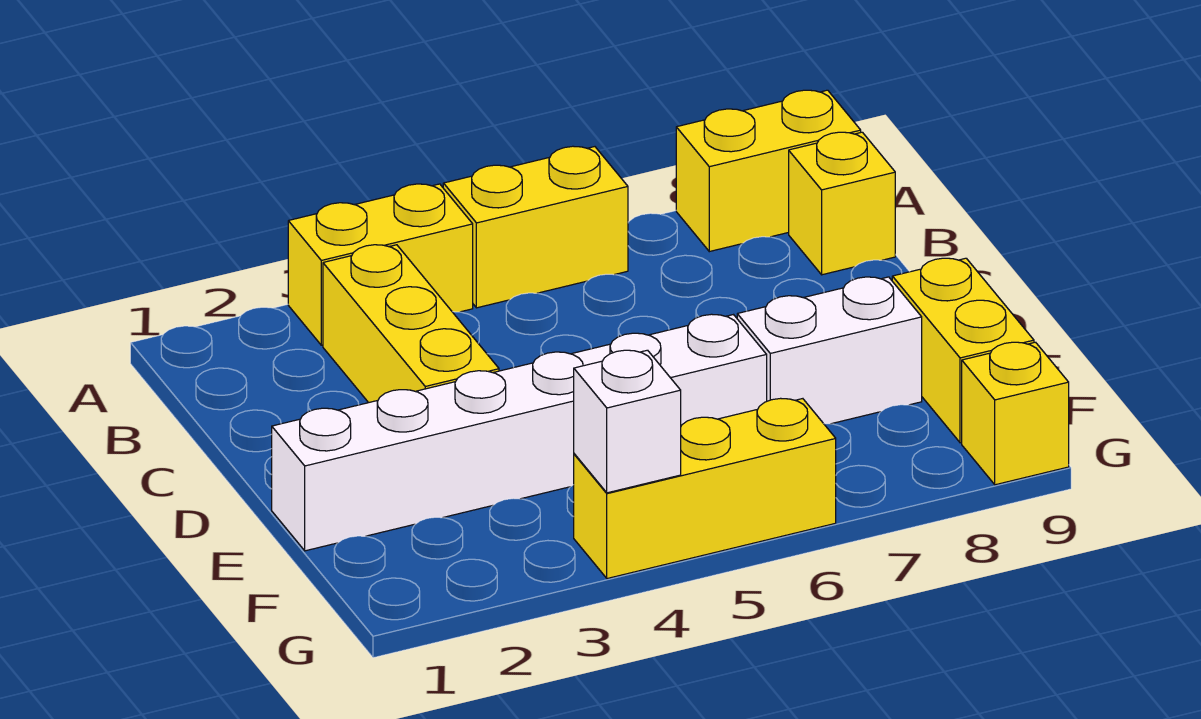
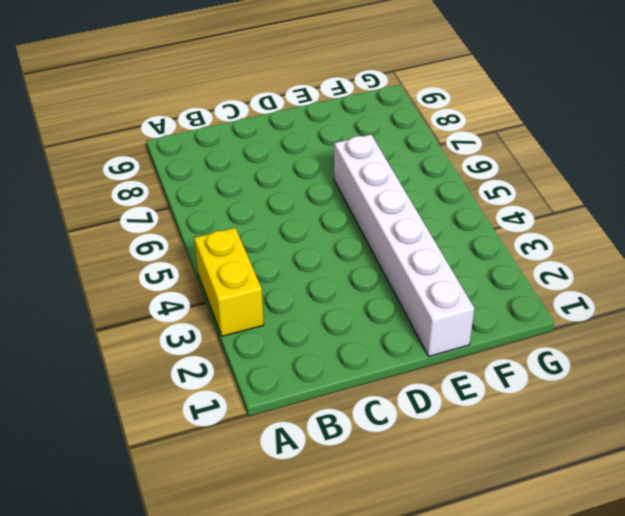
none -> yellow brick A5:A6 level 1
none -> yellow brick A8:A9 level 1

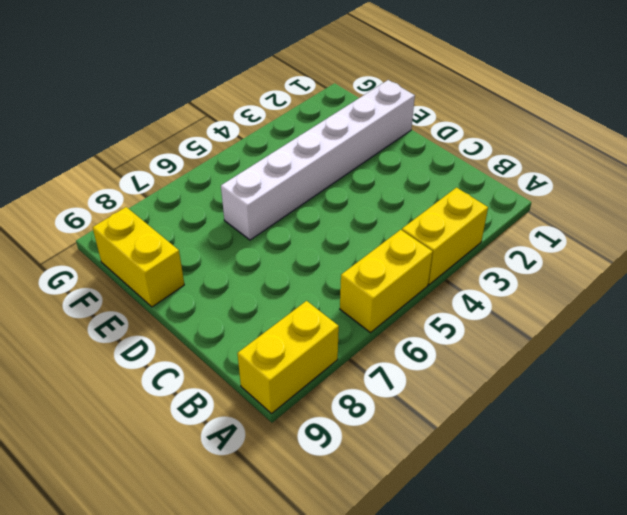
none -> yellow brick B3:D3 level 1
none -> yellow brick B9 level 1

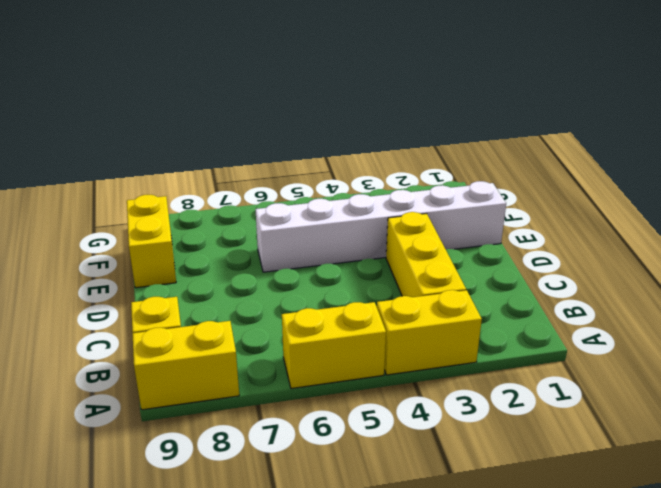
none -> white brick E7:E8 level 1
none -> yellow brick G4:G6 level 1

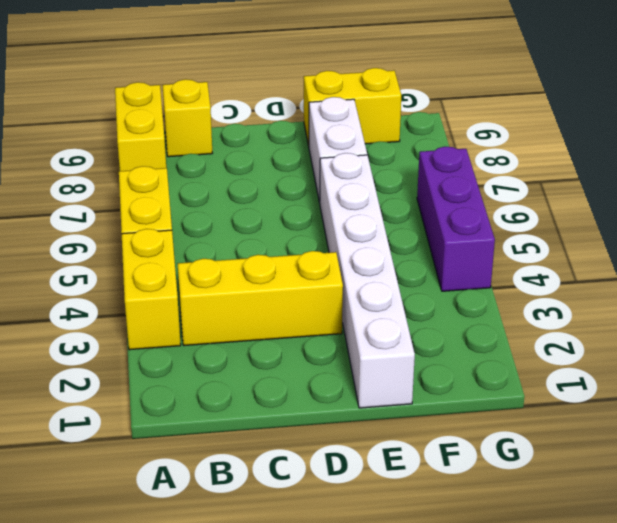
purple brick G4:G6 level 1 -> yellow brick G4:G6 level 1
none -> yellow brick G9 level 1
none -> white brick G4 level 2

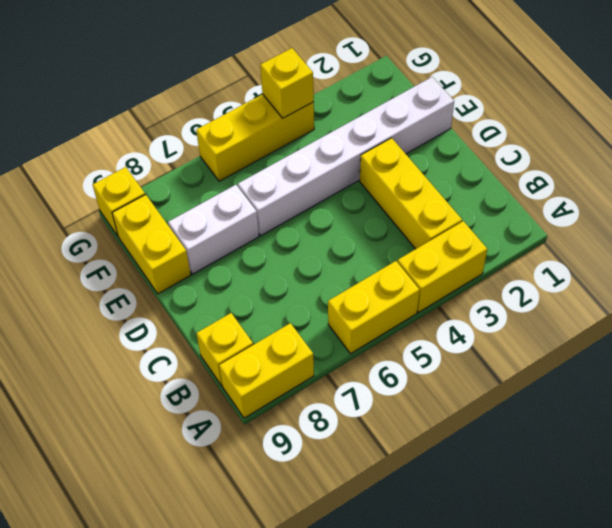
yellow brick G4 level 2 -> white brick G4 level 2

